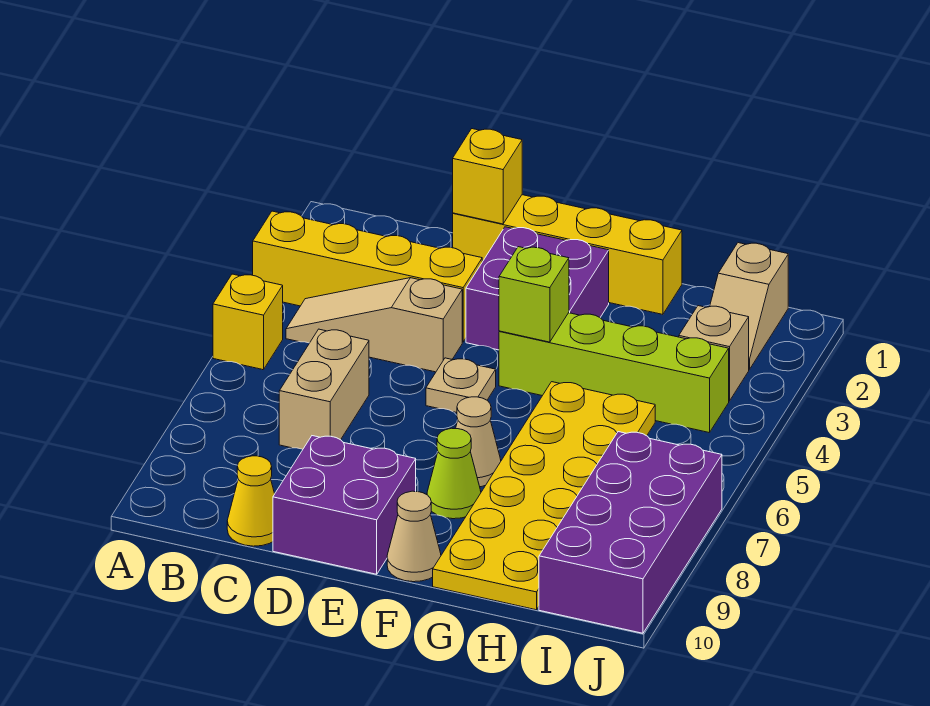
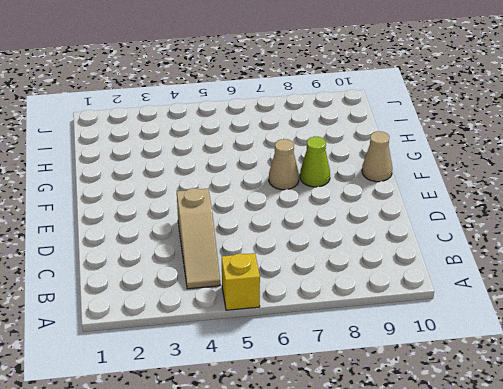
none -> yellow brick A3:D3 level 1
none -> tan brick C6:C7 level 1
none -> yellow cone C10 level 1

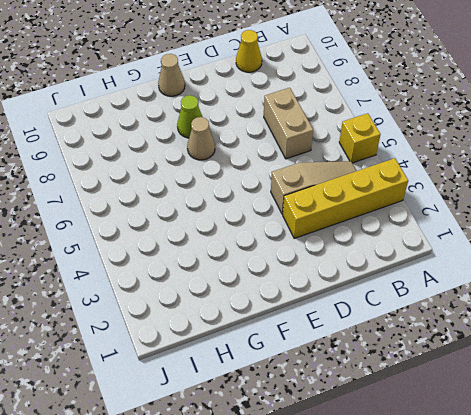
none -> yellow brick D1:G1 level 1
none -> purple brick D9:E10 level 1
none -> purple brick E2:F3 level 1

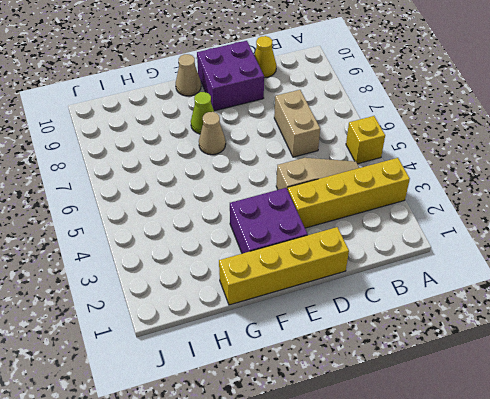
none -> tan plate E5 level 1
none -> lime brick F4:I4 level 1
none -> yellow plate G5:H10 level 1

